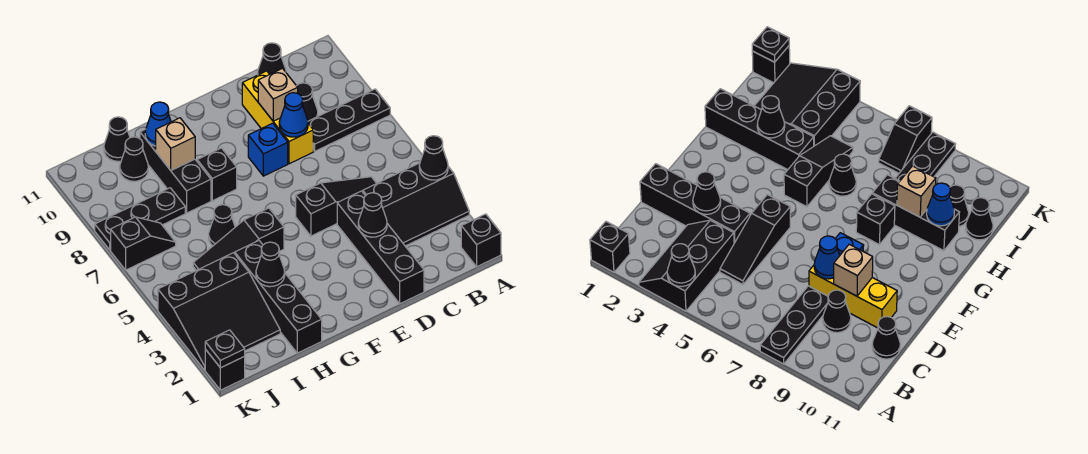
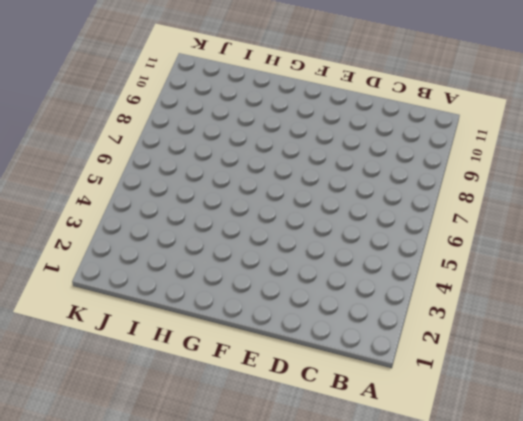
none -> black brick A1 level 1
none -> black slope A3:C4 level 1 top 4
none -> black plate A8:C8 level 1

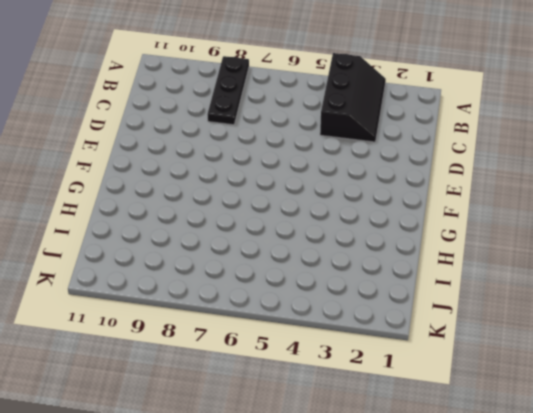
none -> black brick A1 level 1
none -> black slope C5:E5 level 1 top E
none -> black cone C9 level 1

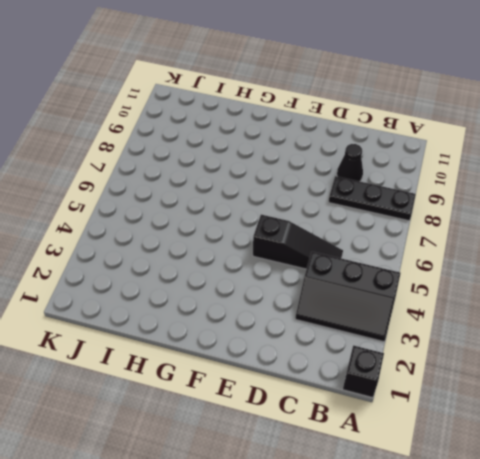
none -> black cone C11 level 1
none -> black brick D1:D4 level 1
none -> yellow brick D8:D10 level 1

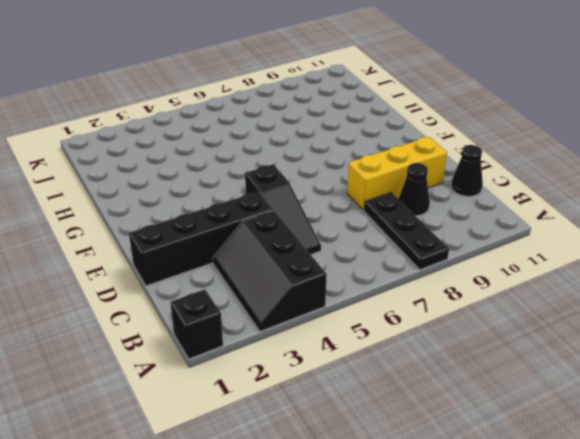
none -> blue brick E8 level 1
none -> black slope G5:I5 level 1 top G
none -> black brick G8 level 1

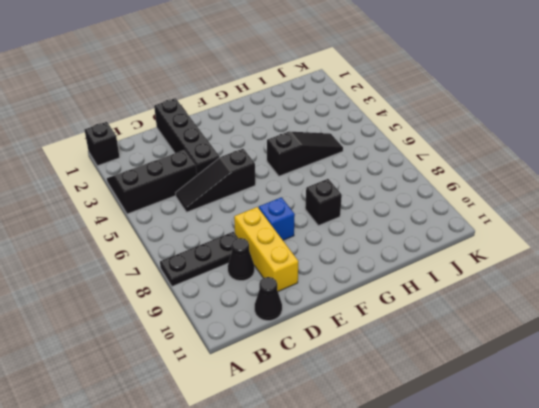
none -> black brick H1:H4 level 1
none -> black cone H6 level 1
none -> black brick H8:H10 level 1

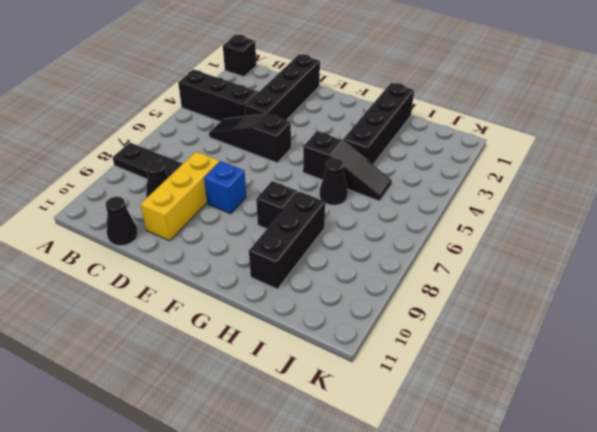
none -> black slope I2:K4 level 1 top 4
none -> black plate I8:K8 level 1
none -> black cone I10 level 1

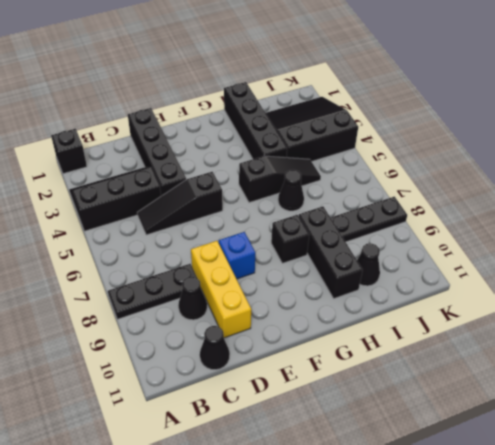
none -> black cone I11 level 1
none -> black slope J7:K7 level 1 top K
none -> black brick K1 level 1

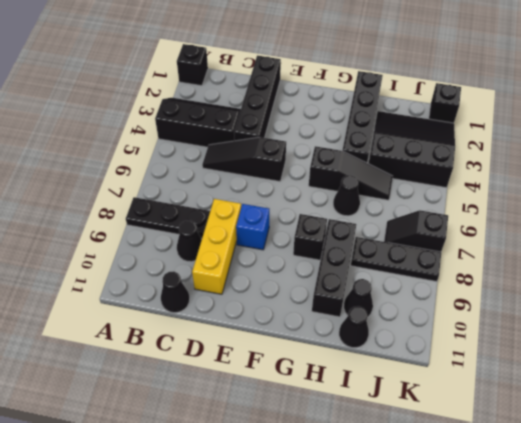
none -> black cone A4 level 2
none -> black cone D3 level 2
none -> blue cone D8 level 2

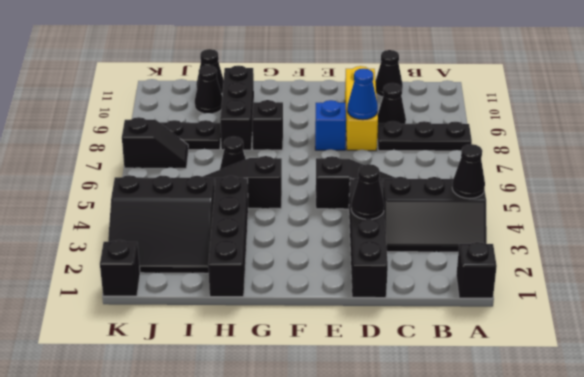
none -> tan brick D9 level 2
none -> black cone H3 level 2
none -> tan brick H9 level 2

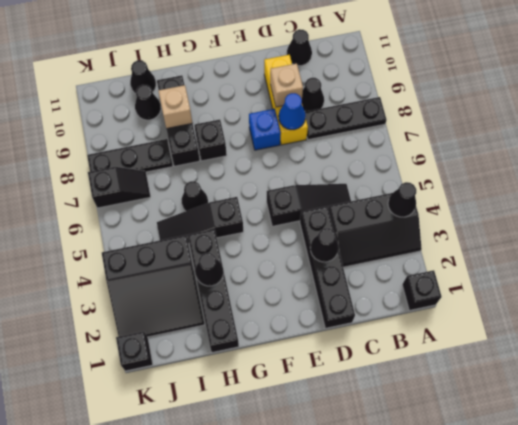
none -> blue cone H10 level 2
none -> black plate K1 level 2

